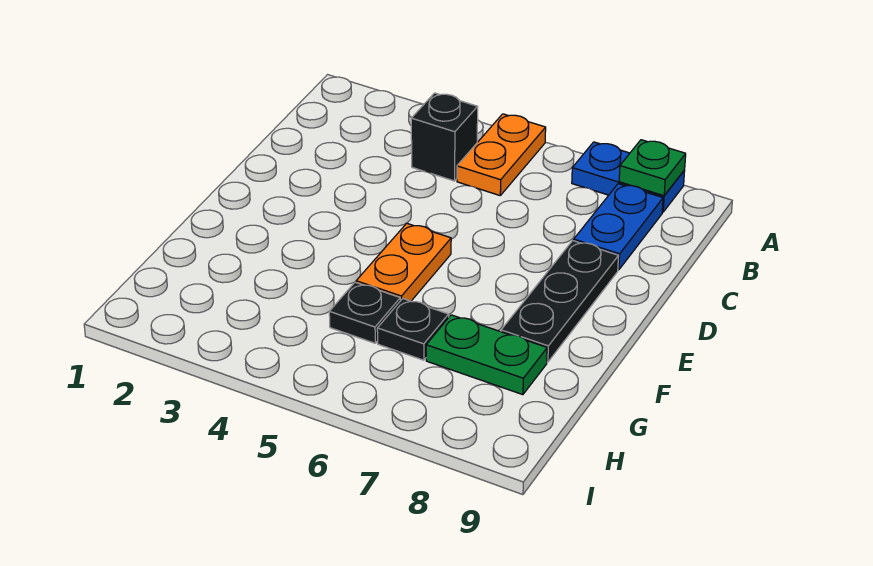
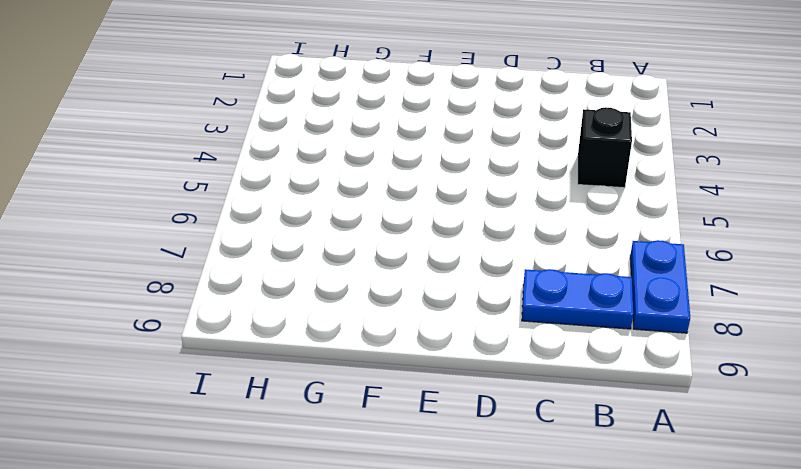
none -> orange plate A5:B5 level 1
none -> black plate D8:F8 level 1

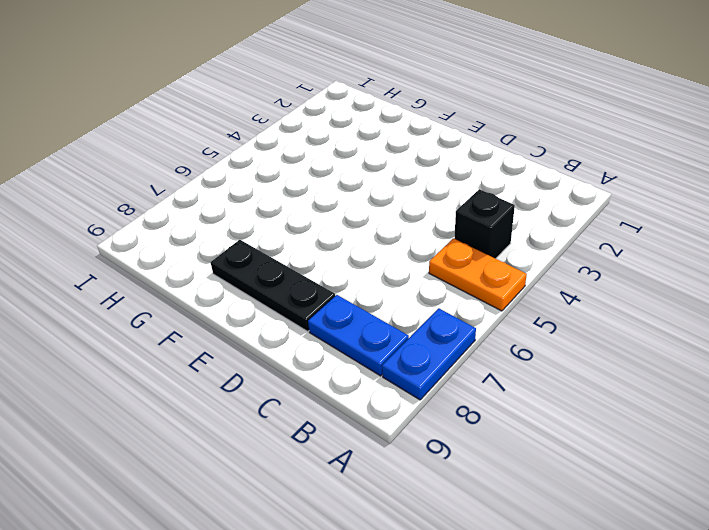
none -> orange plate E5:F5 level 1
none -> black plate G5 level 1

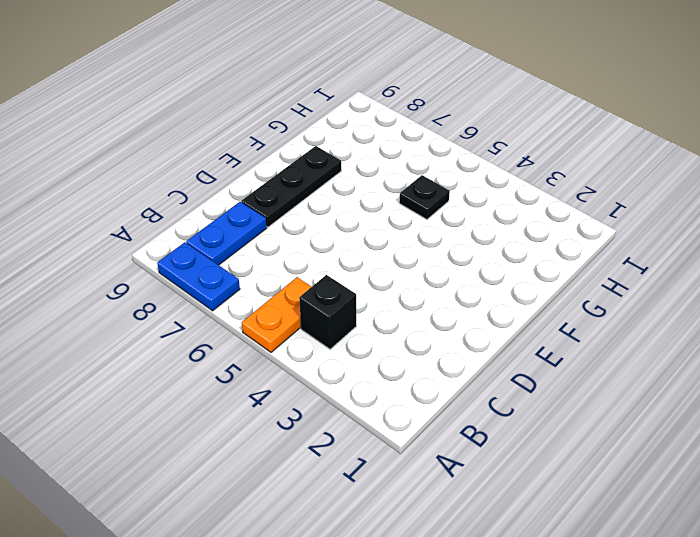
none -> orange plate E5:F5 level 1
none -> black plate G6 level 1

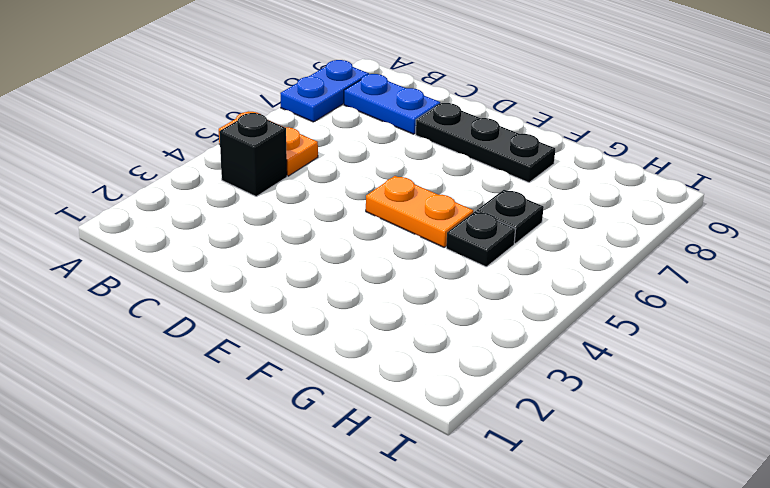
none -> green plate G7:G8 level 1
none -> green plate A8 level 2

